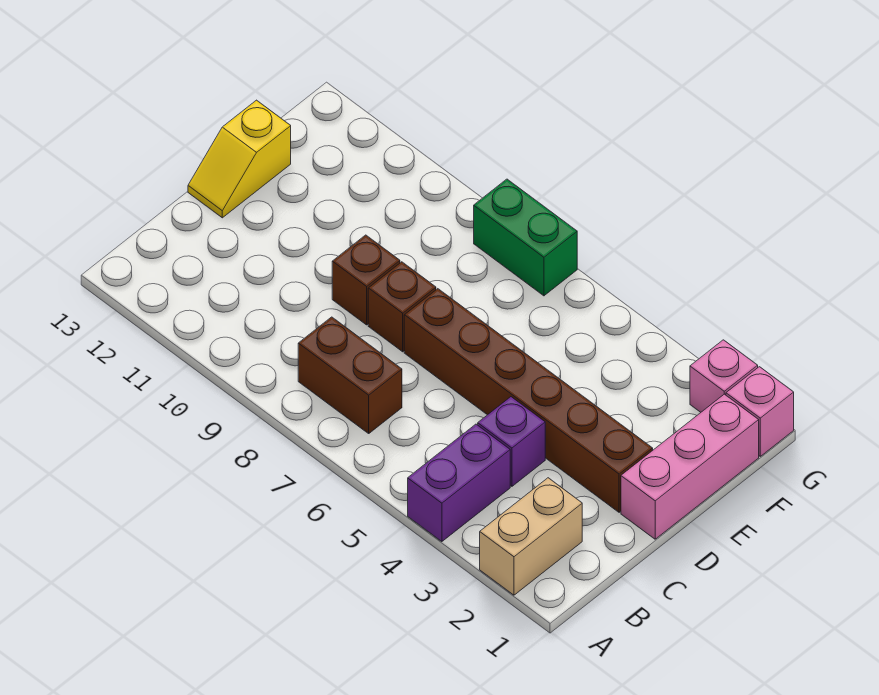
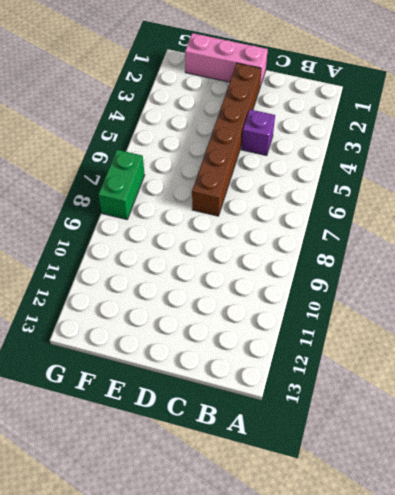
none -> tan brick A2:B2 level 1
none -> purple brick A4:B4 level 1
none -> brown brick B7:B8 level 1

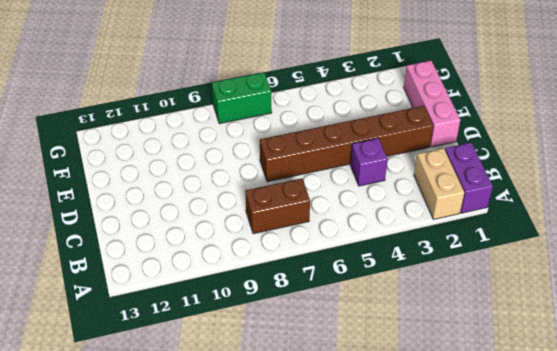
purple brick A1:B1 level 1 -> purple brick A4:B4 level 1
none -> brown brick D8 level 1
none -> brown brick D9 level 1
none -> yellow slope D13:E13 level 1 top E

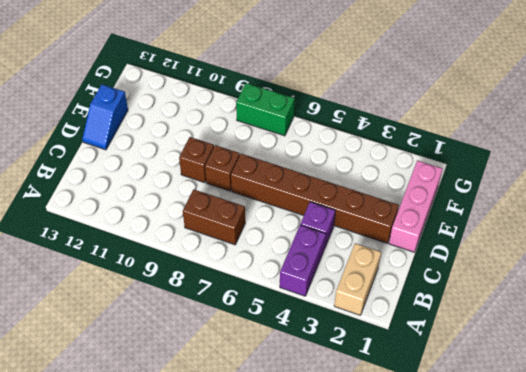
blue slope D13:E13 level 1 top E -> yellow slope D13:E13 level 1 top E
none -> pink brick G1 level 1
none -> pink brick G2 level 1

